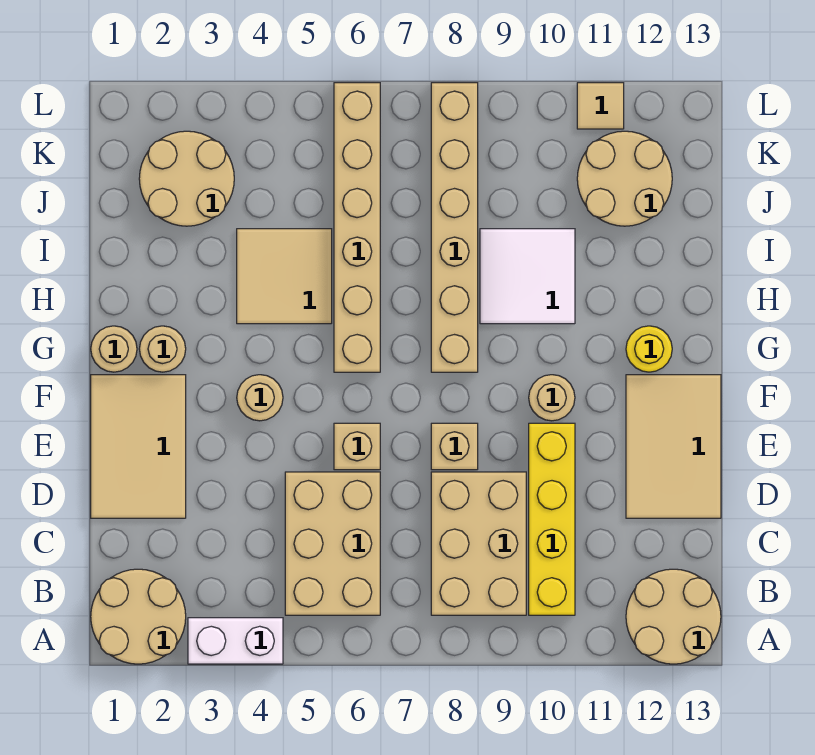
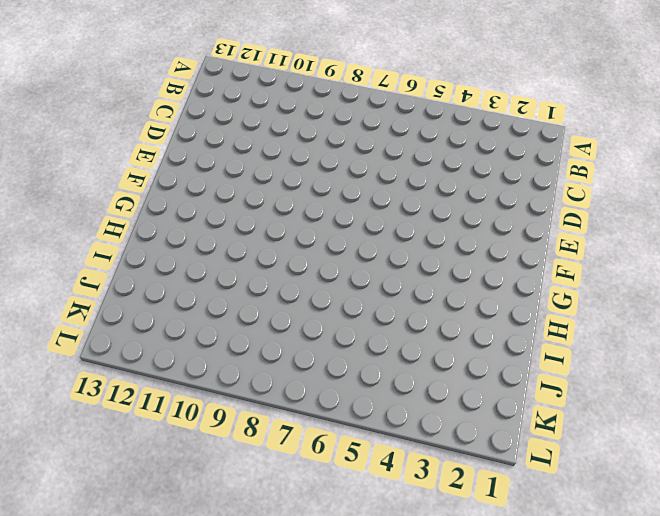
none -> tan round brick A1:B2 level 1
none -> white brick A3:A4 level 1
none -> tan round brick A12:B13 level 1

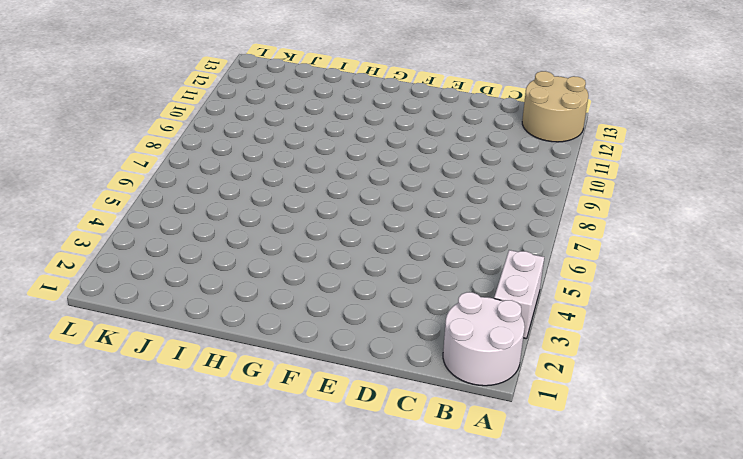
white round brick A1:B2 level 1 -> tan round brick A1:B2 level 1
none -> tan brick B5:D6 level 1
none -> tan brick B8:D9 level 1
none -> yellow brick B10:E10 level 1

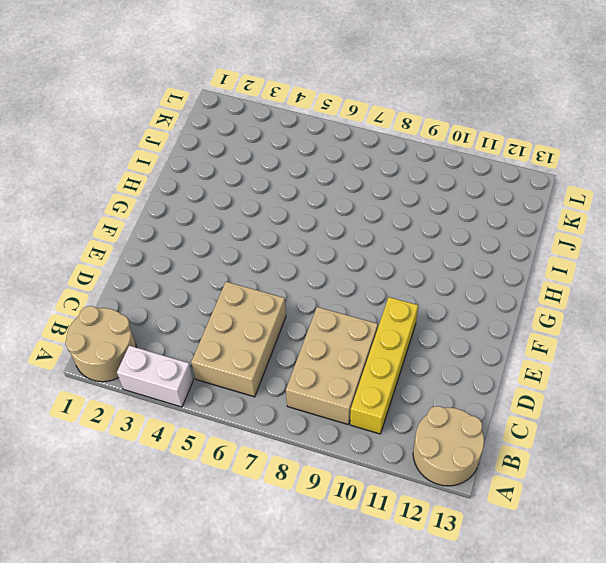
none -> tan tile D1:F2 level 1
none -> tan tile D12:F13 level 1
none -> tan brick E6 level 1

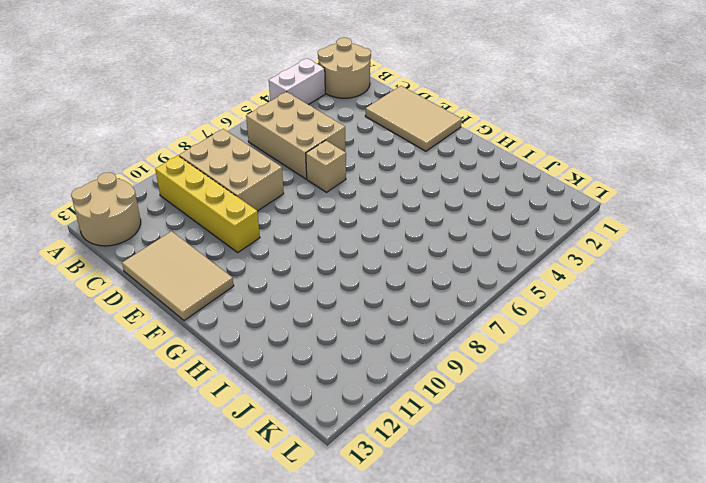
none -> tan brick E8 level 1
none -> tan round brick F4 level 1
none -> tan round brick F10 level 1

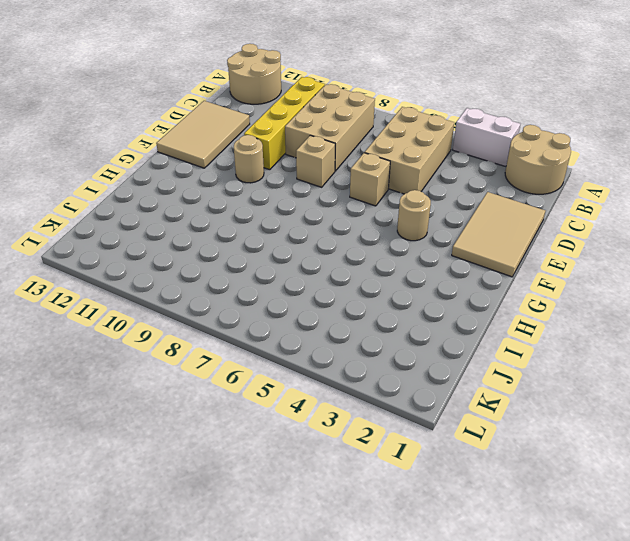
none -> tan round brick G1 level 1
none -> tan round brick G2 level 1
none -> tan brick G6:L6 level 1

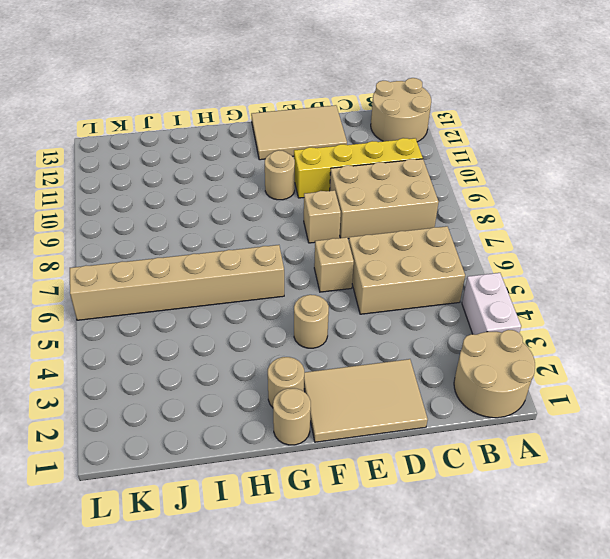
none -> tan brick G8:L8 level 1
none -> yellow round brick G12 level 1
none -> tan tile H4:I5 level 1

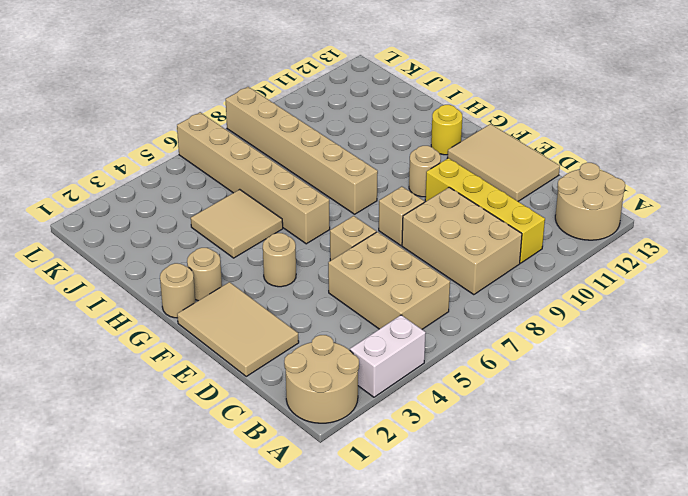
none -> white tile H9:I10 level 1
none -> tan round brick J2:K3 level 1
none -> tan round brick J11:K12 level 1

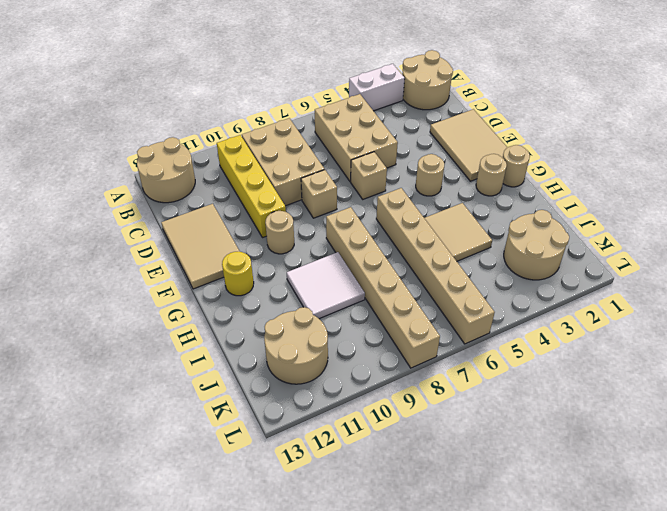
none -> tan tile L11 level 1

